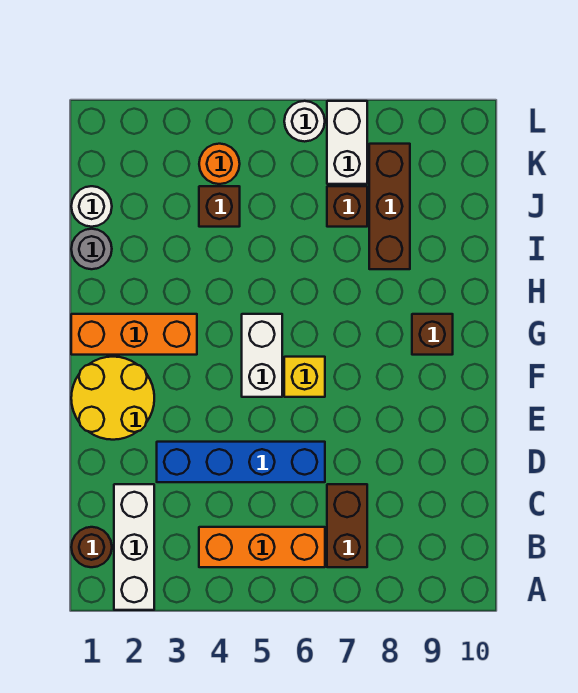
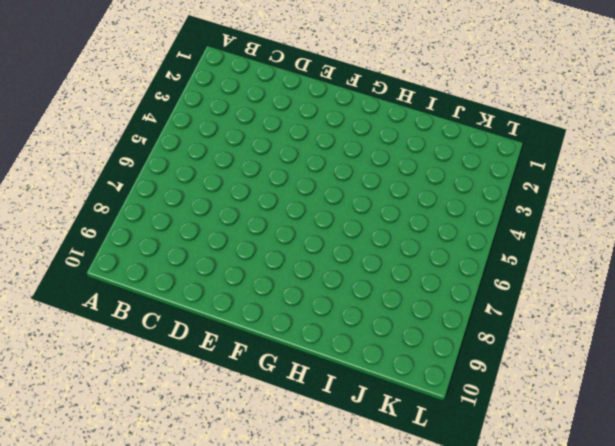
none -> white brick A2:C2 level 1
none -> brown round brick B1 level 1
none -> orange brick B4:B6 level 1

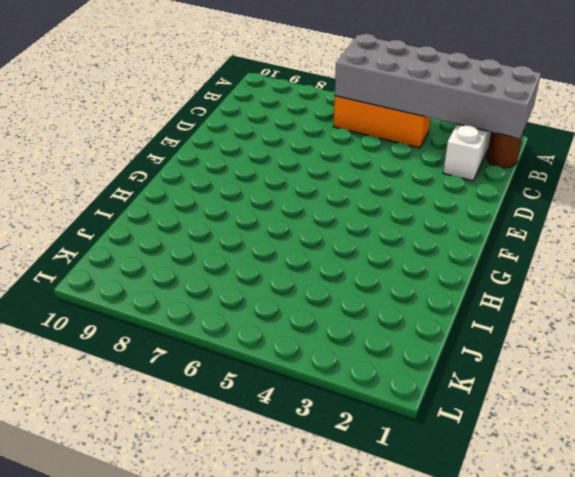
grey brick A1:B6 level 2 -> none
none -> brown brick B7:C7 level 1
none -> blue brick D3:D6 level 1
none -> yellow round brick E1:F2 level 1

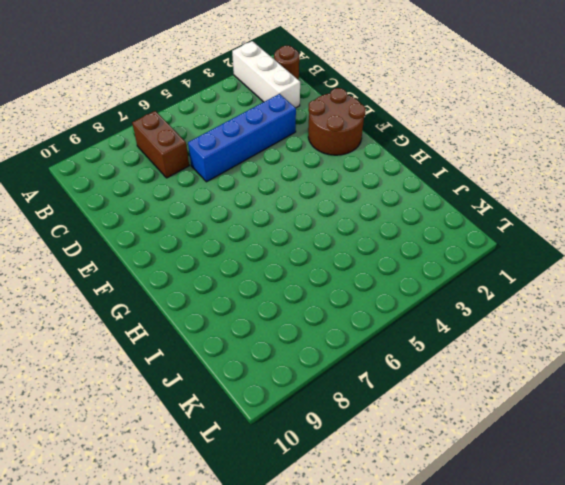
brown round brick E1:F2 level 1 -> yellow round brick E1:F2 level 1
none -> orange brick B4:B6 level 1
none -> white brick F5:G5 level 1
none -> yellow brick F6 level 1

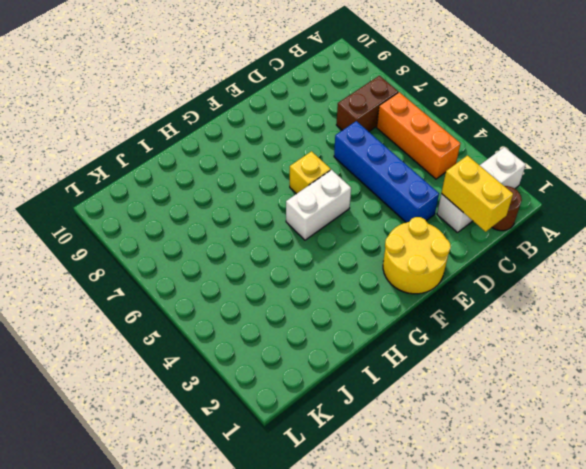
yellow brick C1:C2 level 2 -> none
none -> orange brick G1:G3 level 1
none -> brown brick G9 level 1
none -> grey round brick I1 level 1

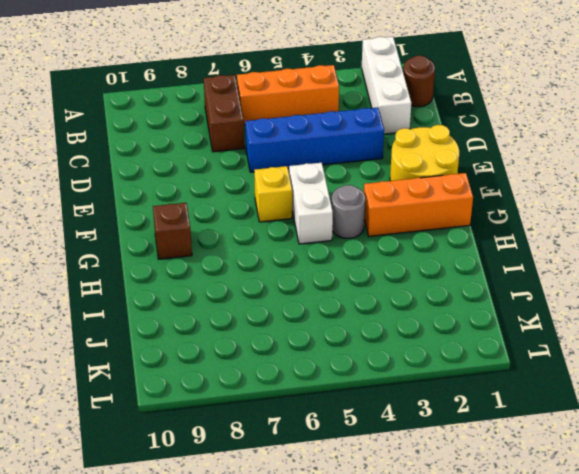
grey round brick G4 level 1 -> grey round brick I1 level 1
none -> brown brick I8:K8 level 1
none -> white round brick J1 level 1
none -> brown brick J4 level 1

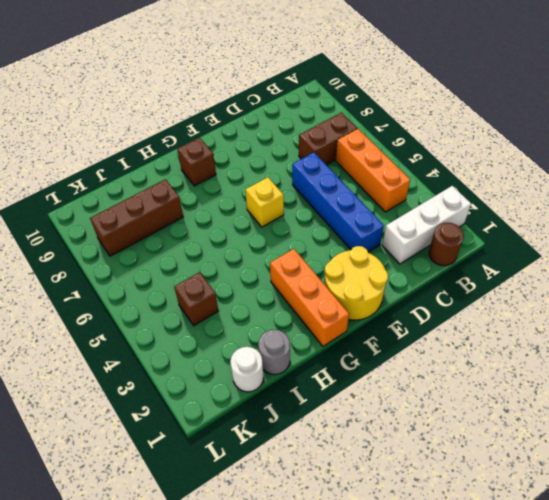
none -> white brick F5:G5 level 1
none -> brown brick J7 level 1
none -> orange round brick K4 level 1

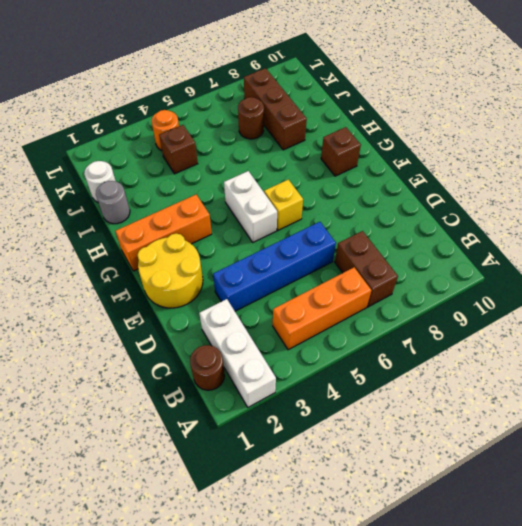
brown round brick J7 level 1 -> brown brick J7 level 1
none -> white brick K7:L7 level 1
none -> white round brick L6 level 1

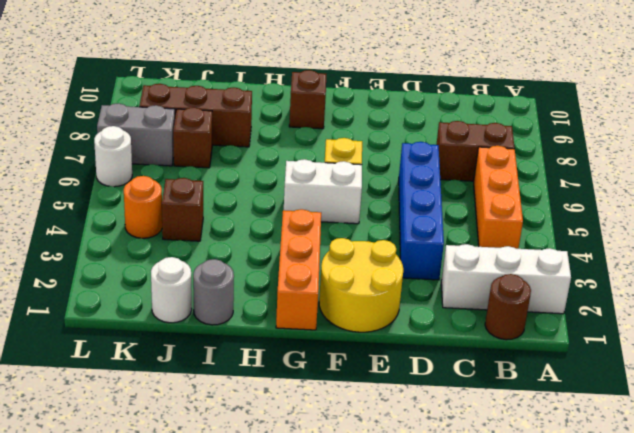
grey brick K7:L7 level 1 -> white brick K7:L7 level 1

